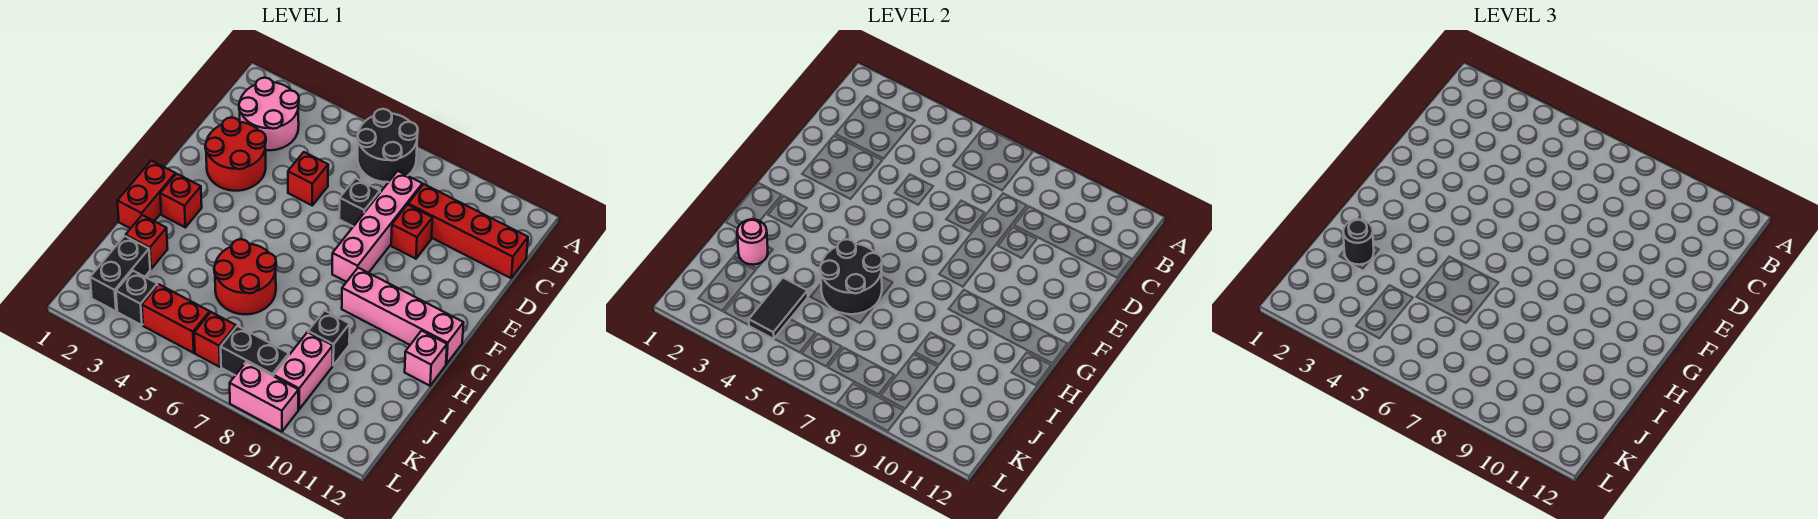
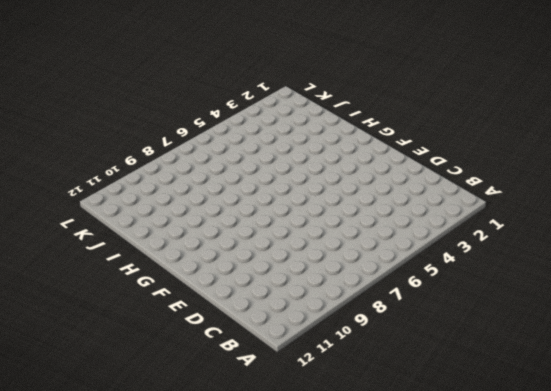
none -> black round brick A6:B7 level 1
none -> pink round brick B2:C3 level 1
none -> pink brick C8:F8 level 1

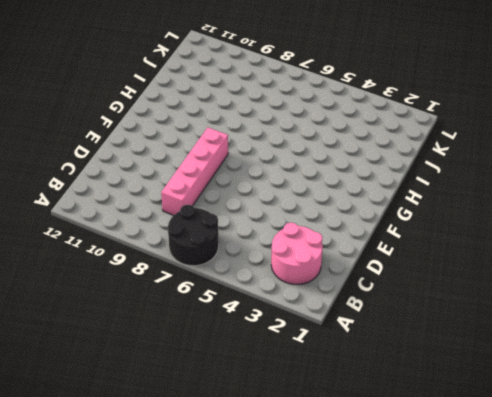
none -> red brick C9:C12 level 1
none -> red round brick D2:E3 level 1
none -> red brick D5 level 1

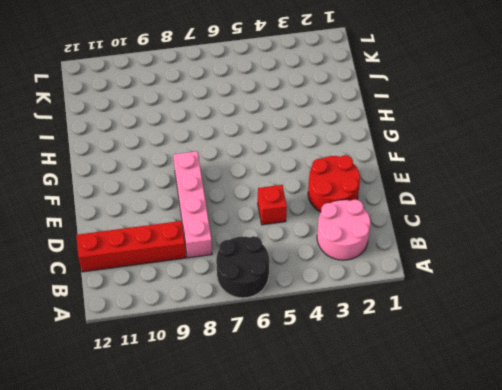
none -> black brick D7 level 1
none -> red brick D9 level 1
none -> red brick G1:H1 level 1

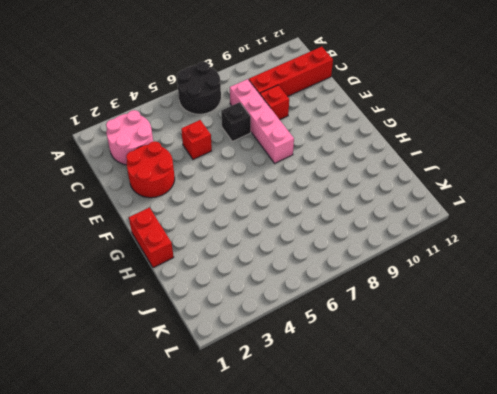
none -> red brick G2 level 1
none -> pink brick G9:G12 level 1
none -> red round brick H5:I6 level 1

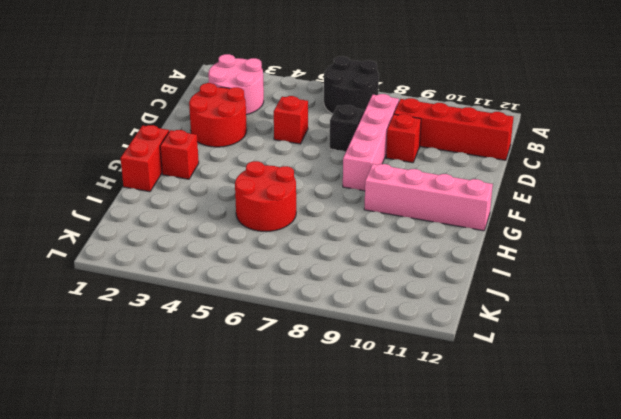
none -> pink brick H12 level 1
none -> red brick I2 level 1
none -> black brick I9 level 1

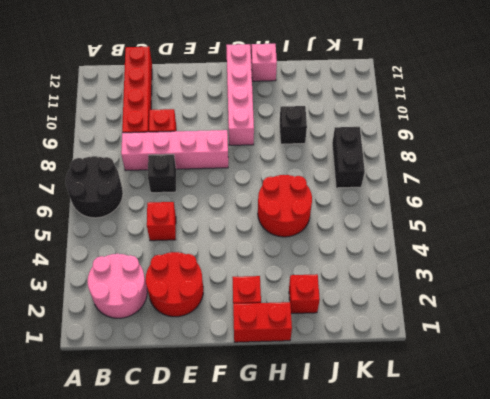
none -> black brick J2:K2 level 1
none -> pink brick J9:K9 level 1
none -> black brick K3 level 1

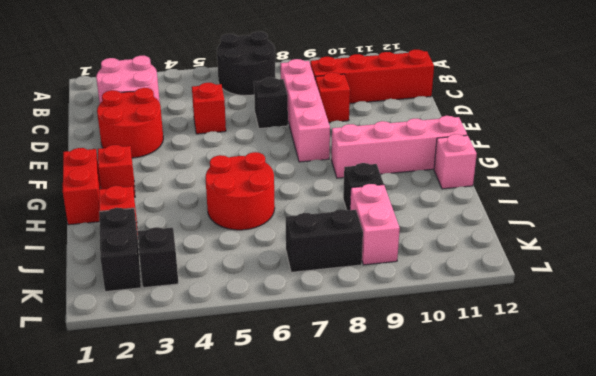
none -> red brick K4:K5 level 1
none -> red brick K6 level 1
none -> pink brick L8:L9 level 1

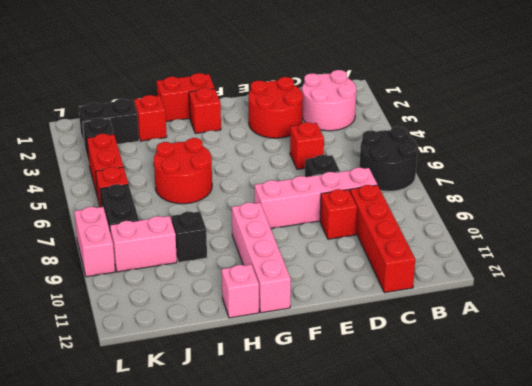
none -> black round brick H5:I6 level 2
none -> pink round brick I2 level 2
none -> black tile J4:K4 level 2

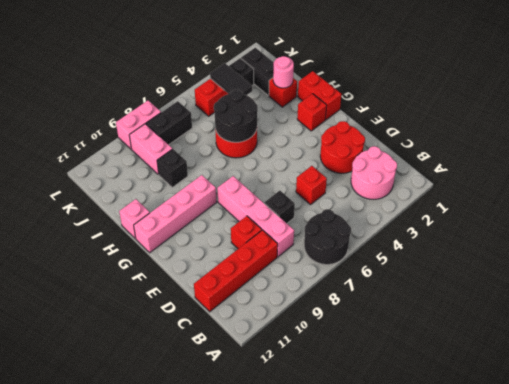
none -> red brick K6 level 1
none -> black round brick I2 level 3

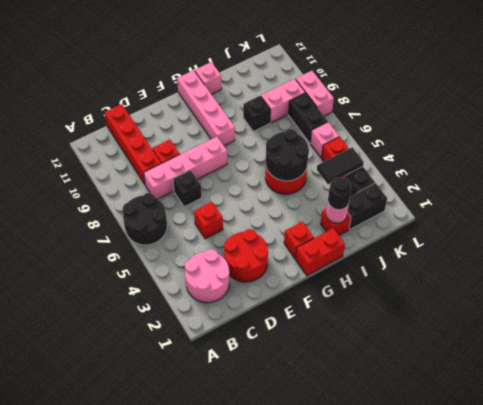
pink brick K6 level 1 -> red brick K6 level 1

